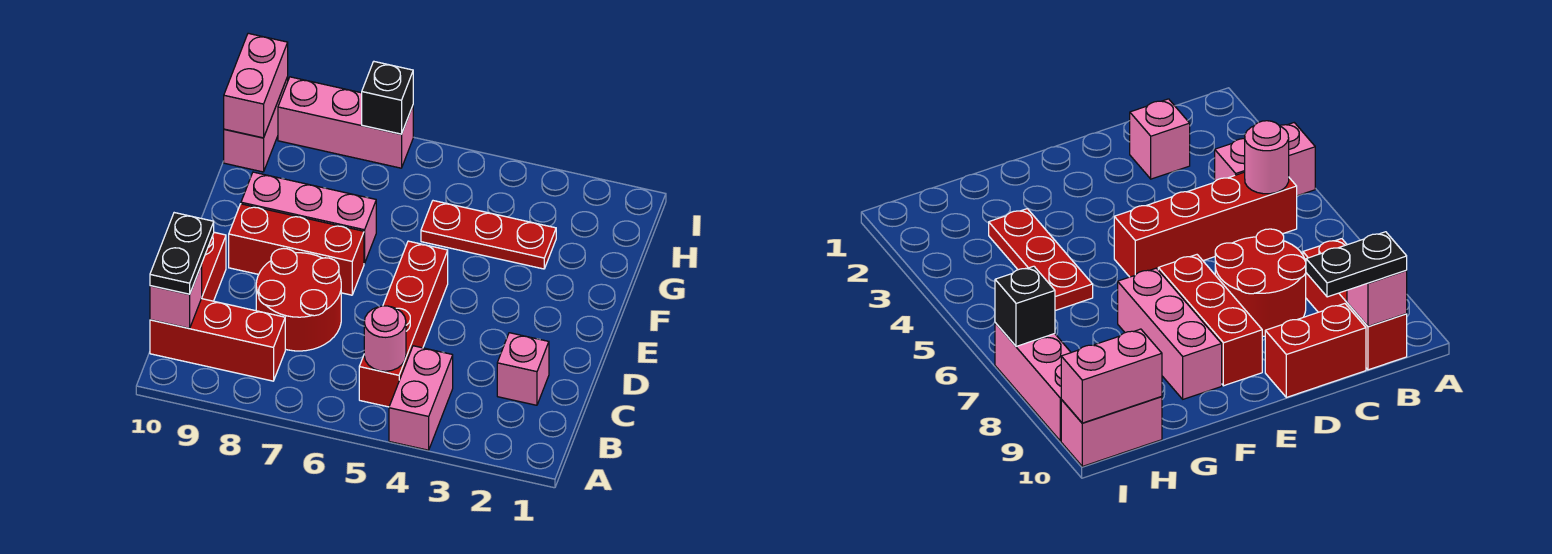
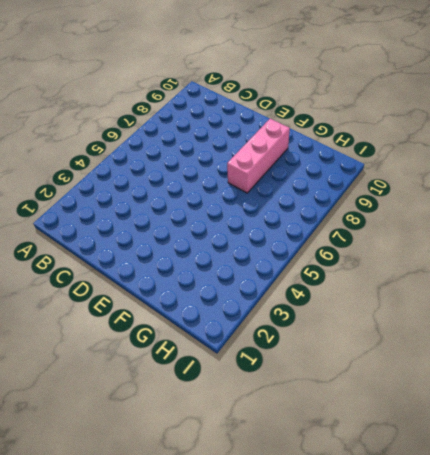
none -> pink brick A4:B4 level 1
none -> red brick B5:E5 level 1
none -> red brick B8:B10 level 1

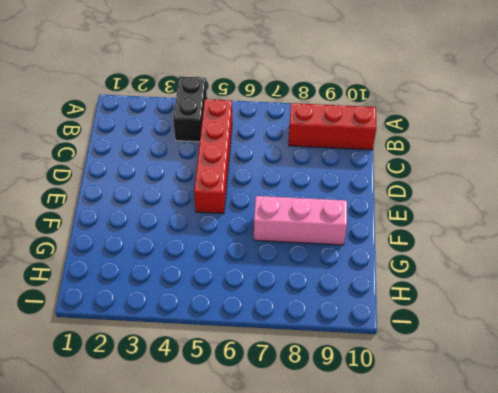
black brick A4:B4 level 1 -> pink brick A4:B4 level 1
none -> pink brick C2 level 1
none -> red round brick C7:D8 level 1
none -> red brick C10:D10 level 1

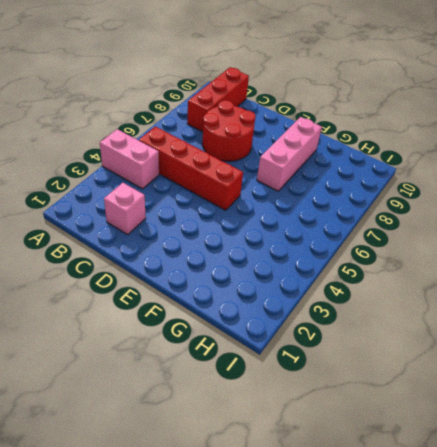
none -> red brick C10:D10 level 1
none -> red brick E7:E9 level 1
none -> red plate G3:G5 level 1

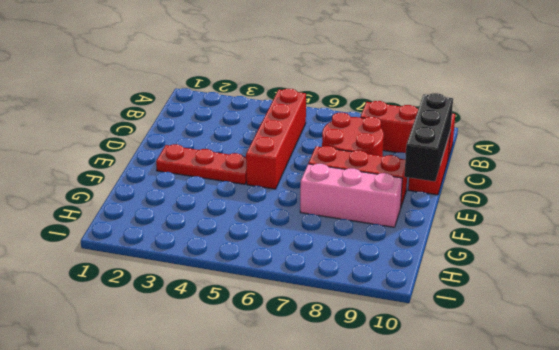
black brick C10:E10 level 2 -> none
red plate E2:E4 level 1 -> red plate G3:G5 level 1
none -> pink brick A4:B4 level 1
none -> pink brick C2 level 1
none -> pink brick H10:I10 level 1

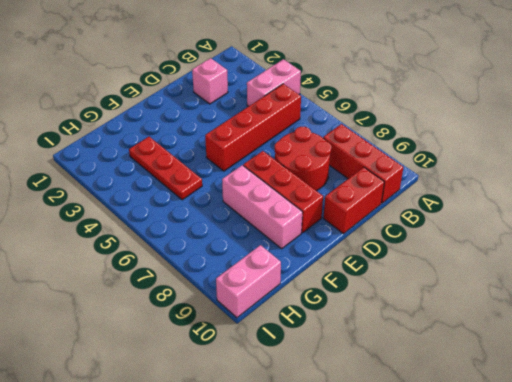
none -> pink brick I7:I9 level 1
none -> pink round brick B5 level 2
none -> pink brick B10 level 2

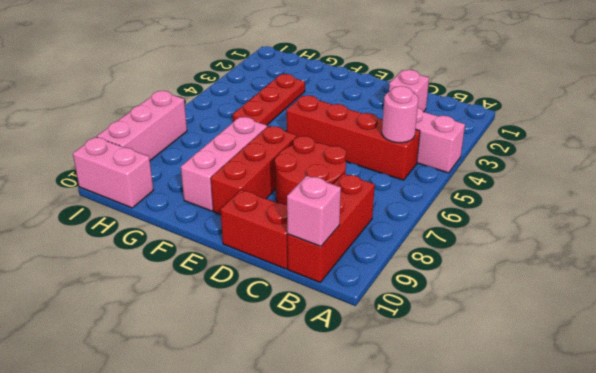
none -> pink brick H10:I10 level 2
none -> black brick I7 level 2
none -> black plate B10:C10 level 3

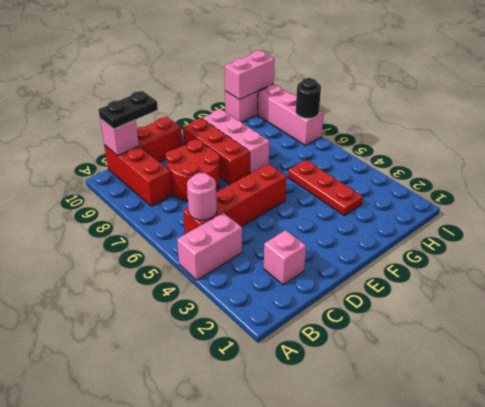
black round brick I7 level 2 -> black brick I7 level 2

